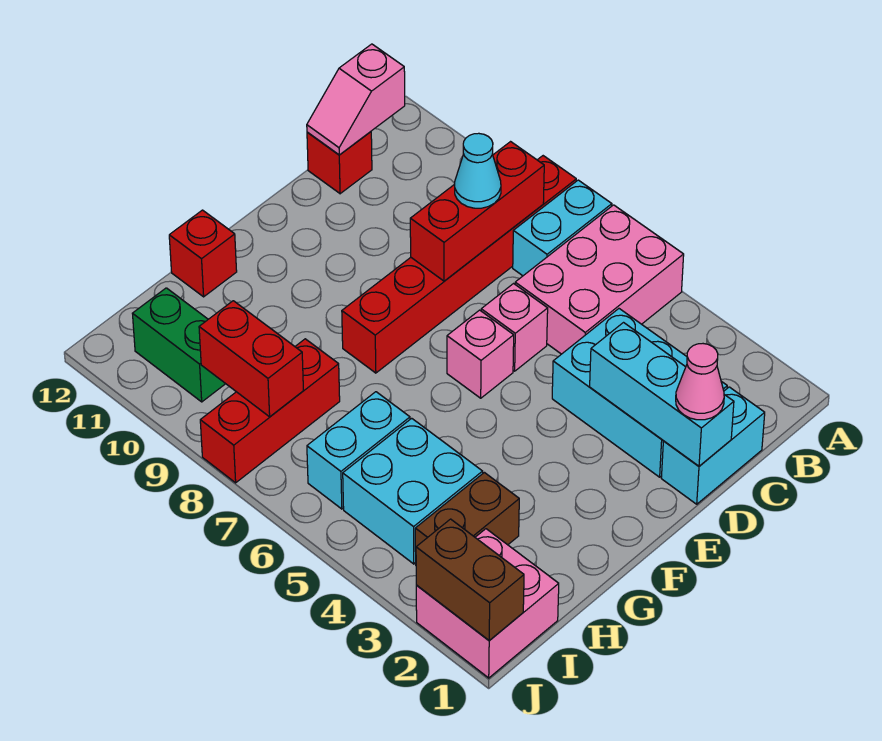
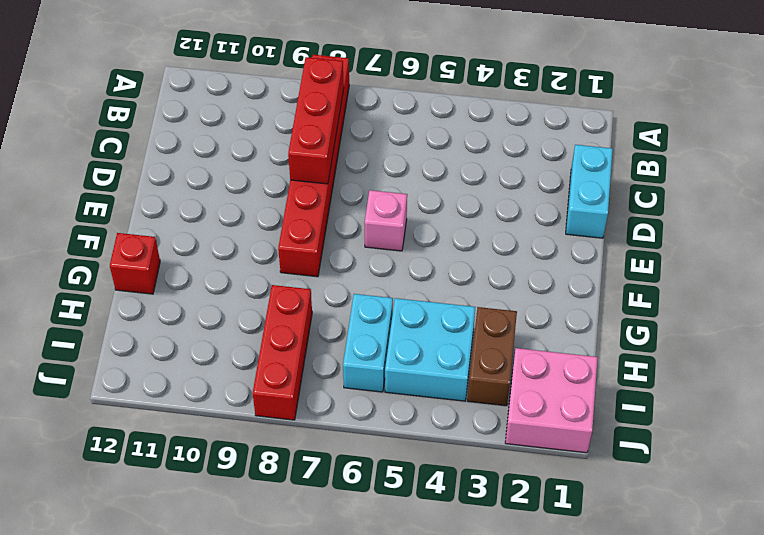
none -> pink brick A5:C6 level 1
none -> cyan brick A7:B7 level 1
none -> cyan brick C2:D4 level 1

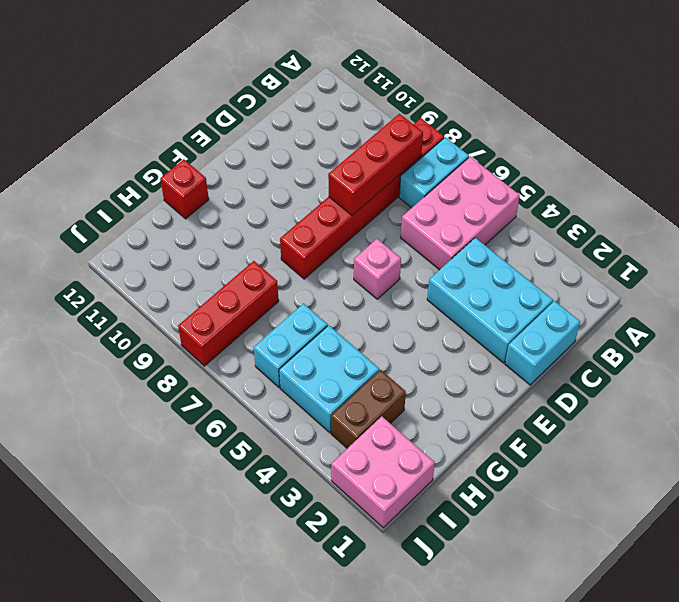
none -> red brick C12 level 1
none -> pink brick D6 level 1
none -> green brick I10:I11 level 1

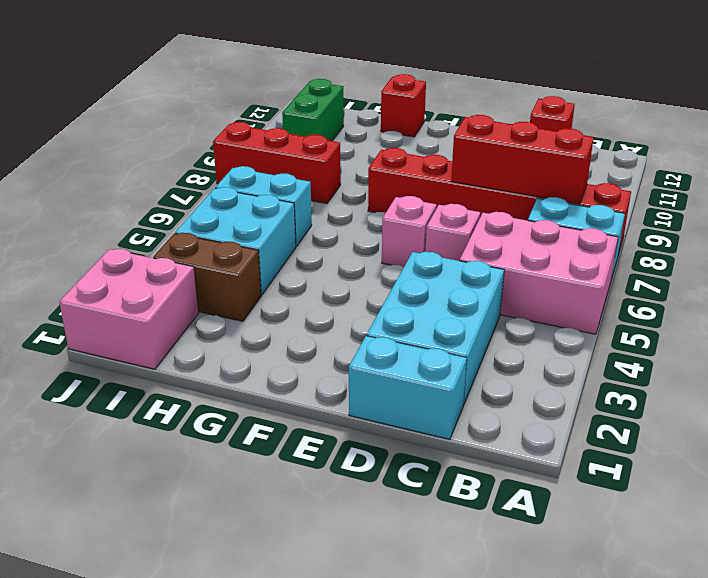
none -> pink slope B12:C12 level 2 top B
none -> cyan brick D1:D3 level 2
none -> red brick I8:I9 level 2

